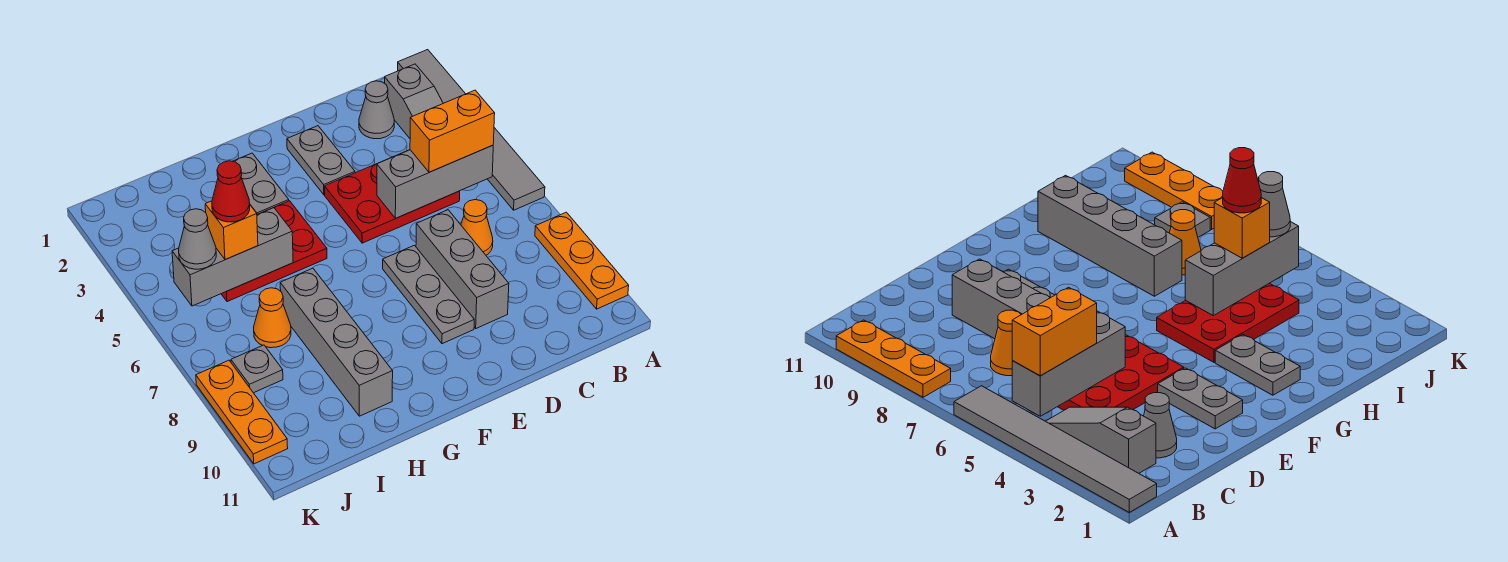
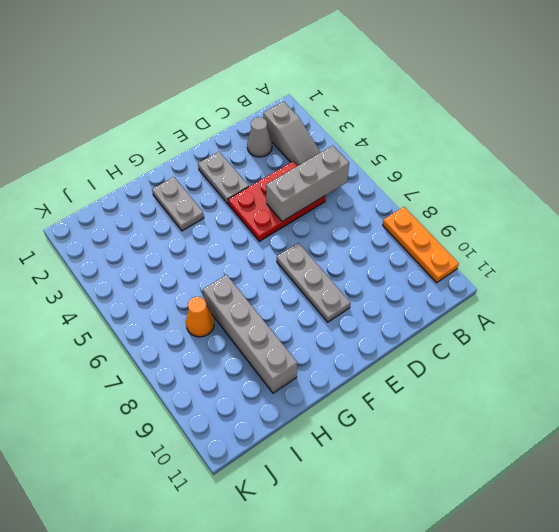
none -> grey tile A1:A6 level 1
none -> orange cone C7 level 1
none -> grey brick D7:D9 level 1

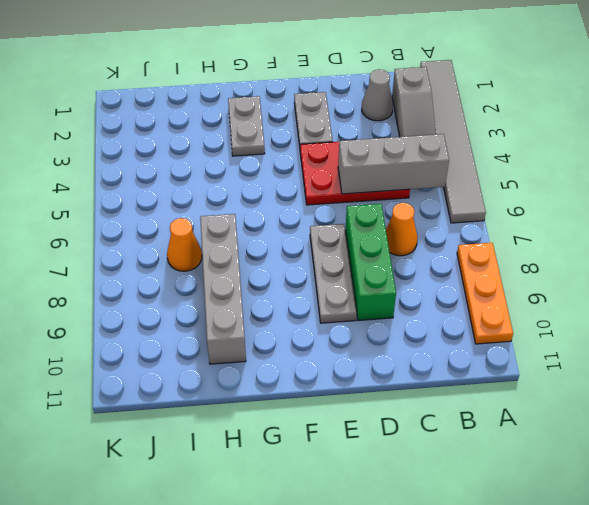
green brick D7:D9 level 1 -> grey brick D7:D9 level 1
none -> red plate G4:I5 level 1
none -> grey plate J8 level 1
none -> orange plate K8:K10 level 1

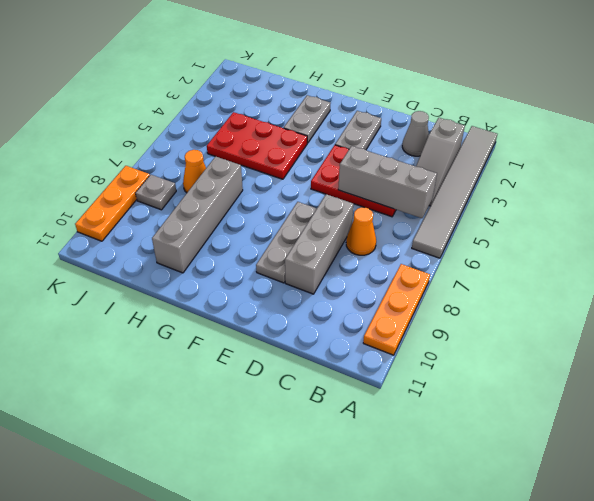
none -> grey brick H5:J5 level 2
none -> orange brick B5:C5 level 3
none -> orange brick I5 level 3

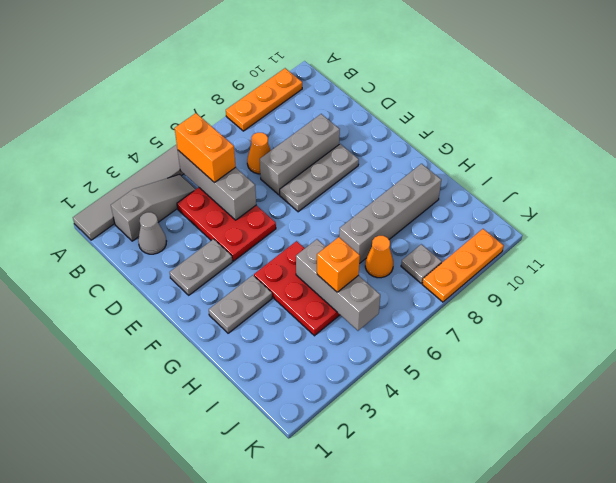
none -> grey cone J5 level 3
none -> red cone I5 level 4

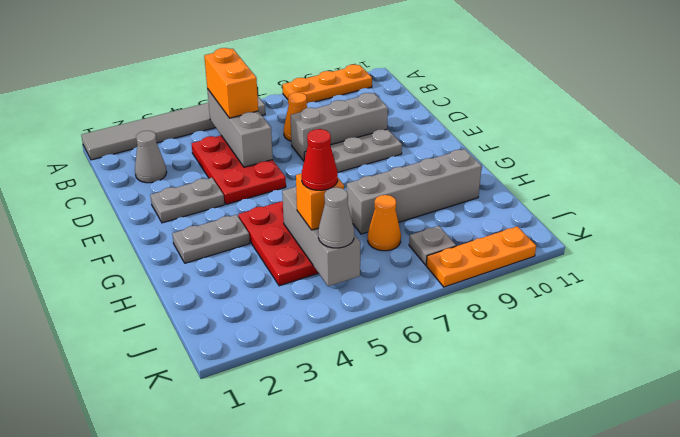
none -> grey slope B2:B4 level 1 top 2

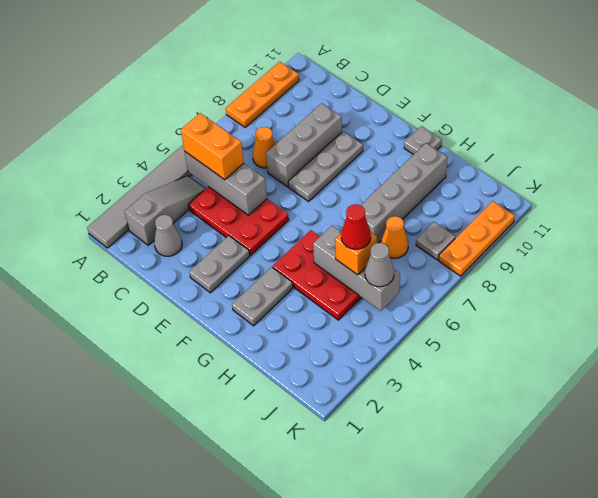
grey plate G11 level 1 -> none

